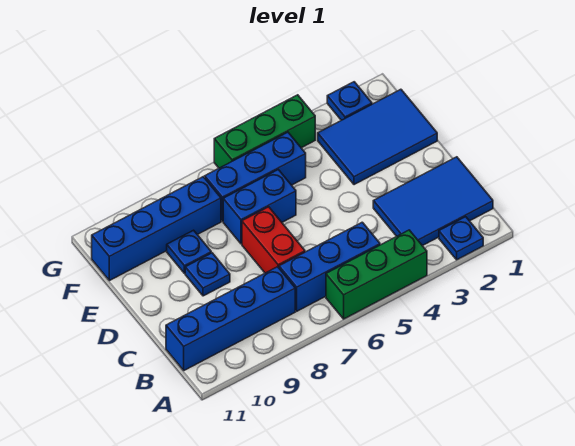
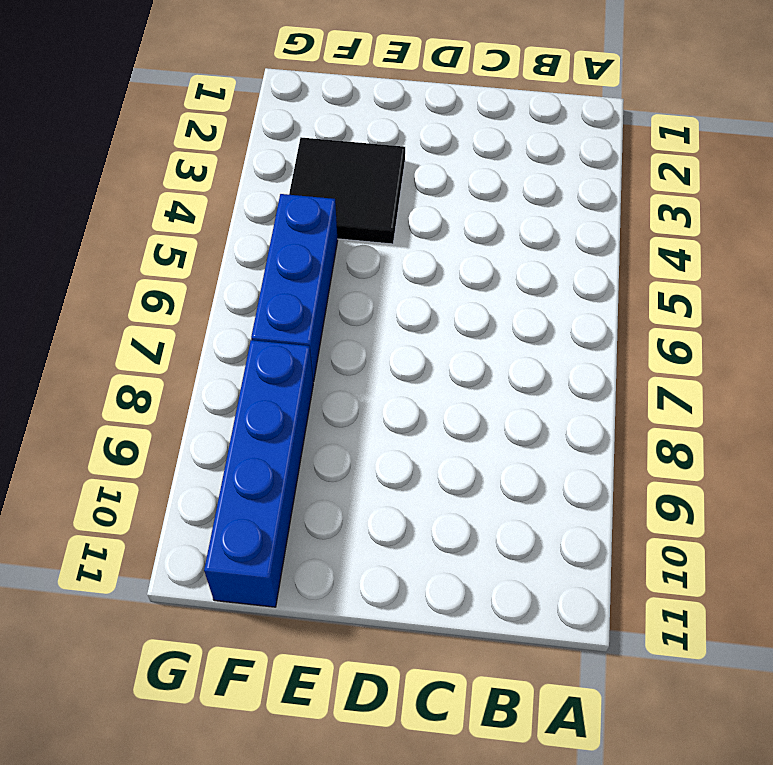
black tile E3:F4 level 1 -> blue tile E1:F3 level 1
none -> blue plate A2 level 1
none -> green brick A4:A6 level 1
none -> blue tile B1:C3 level 1

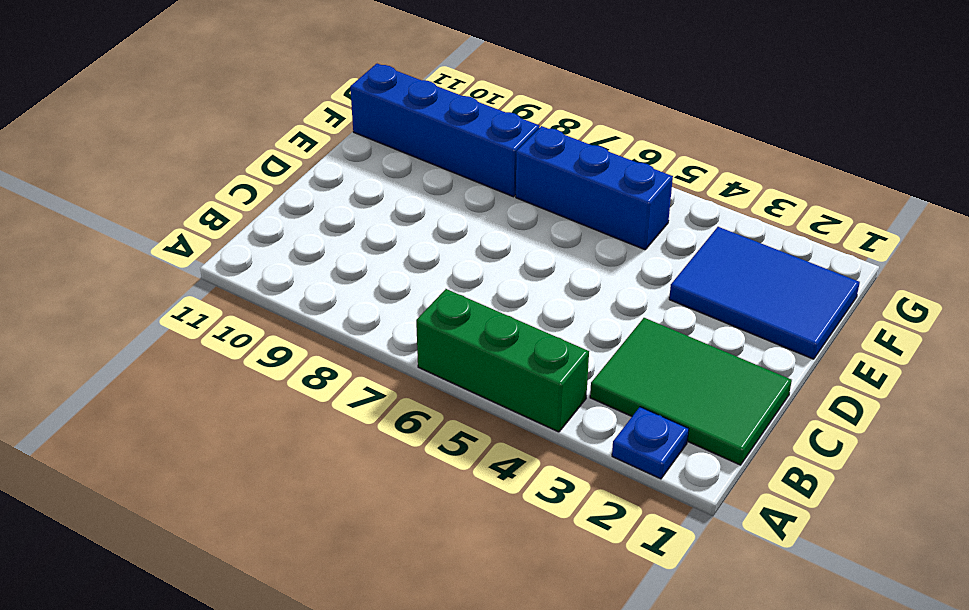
green tile B1:C3 level 1 -> blue tile B1:C3 level 1
none -> blue brick B5:B7 level 1
none -> blue brick B8:B11 level 1
none -> red brick C7:D7 level 1

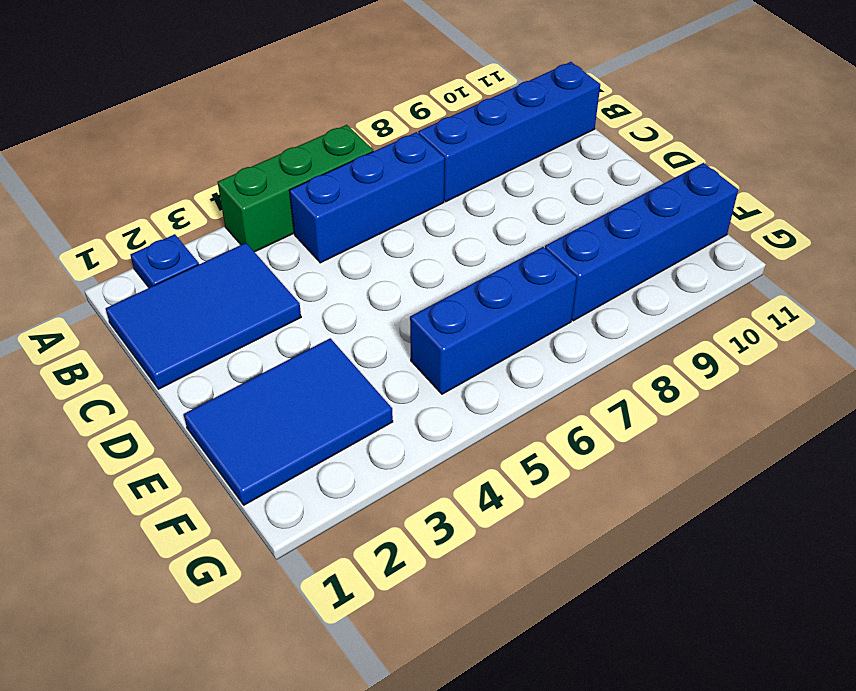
none -> red brick C7:D7 level 1
none -> blue plate D9 level 1
none -> blue brick E6:E7 level 1

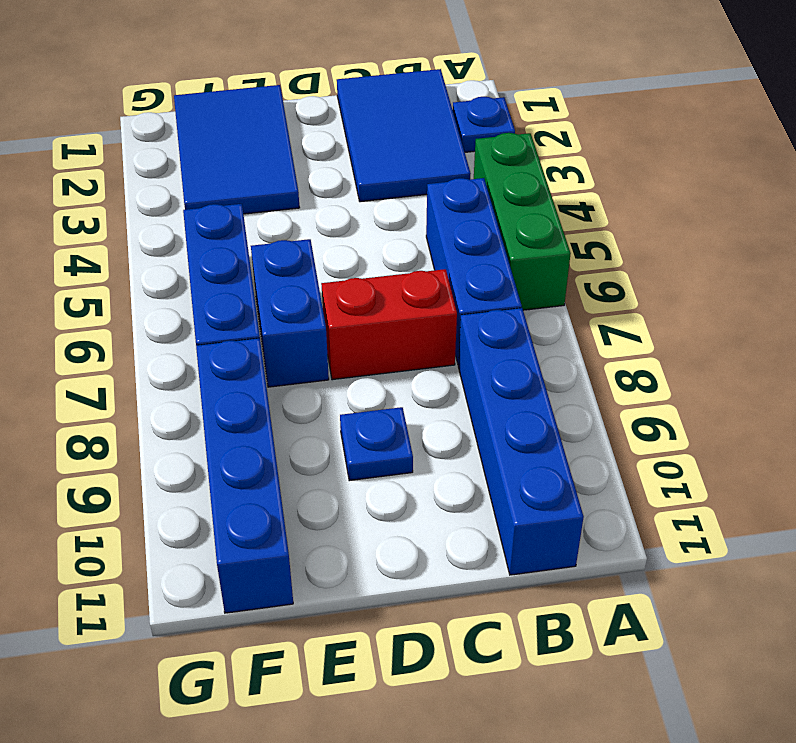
none -> blue plate E9 level 1
none -> blue plate G2 level 1
none -> green brick G4:G6 level 1

